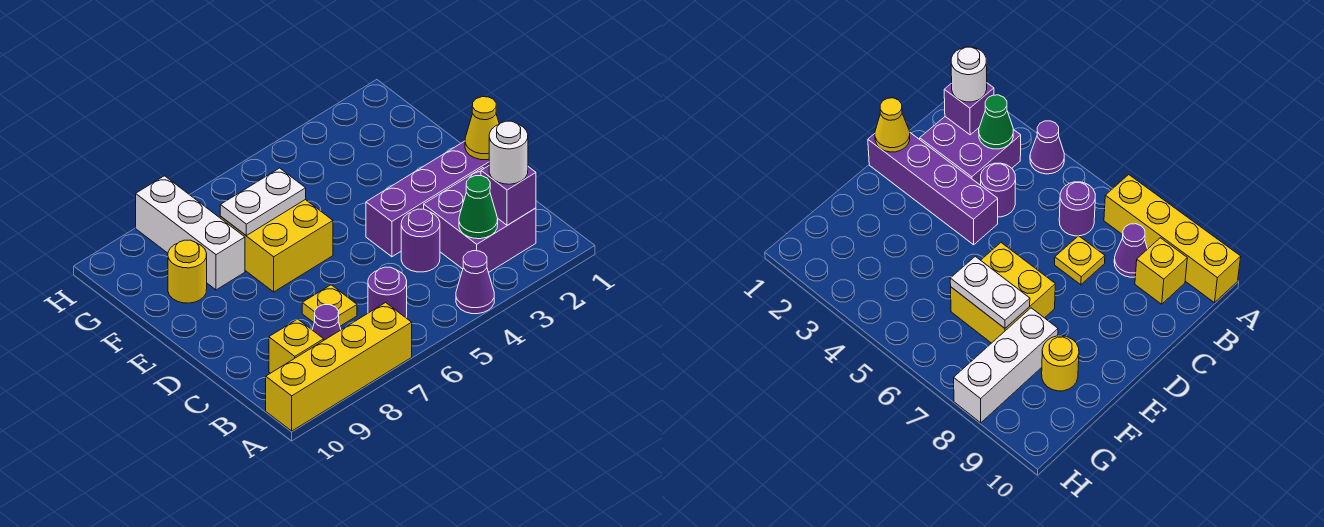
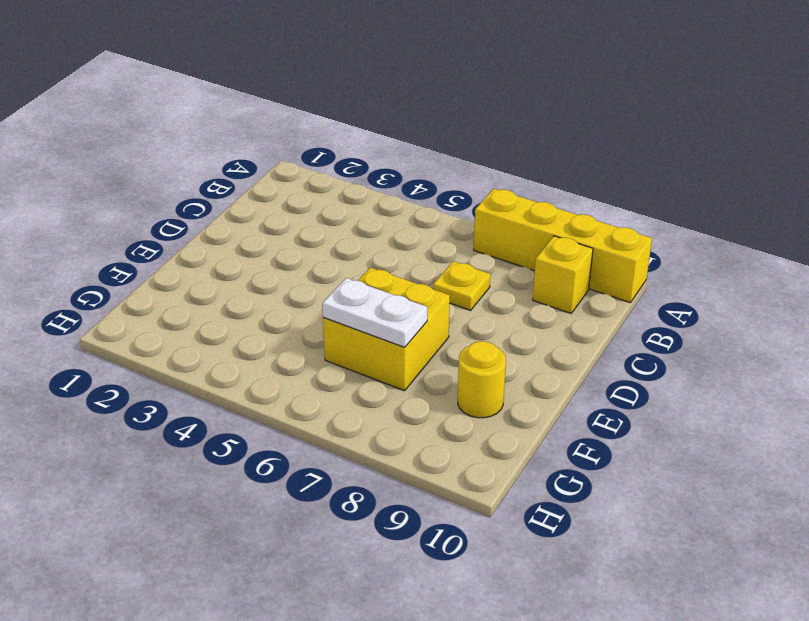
none -> purple cone A4 level 1
none -> purple brick B2:C3 level 1
none -> purple round brick B6 level 1

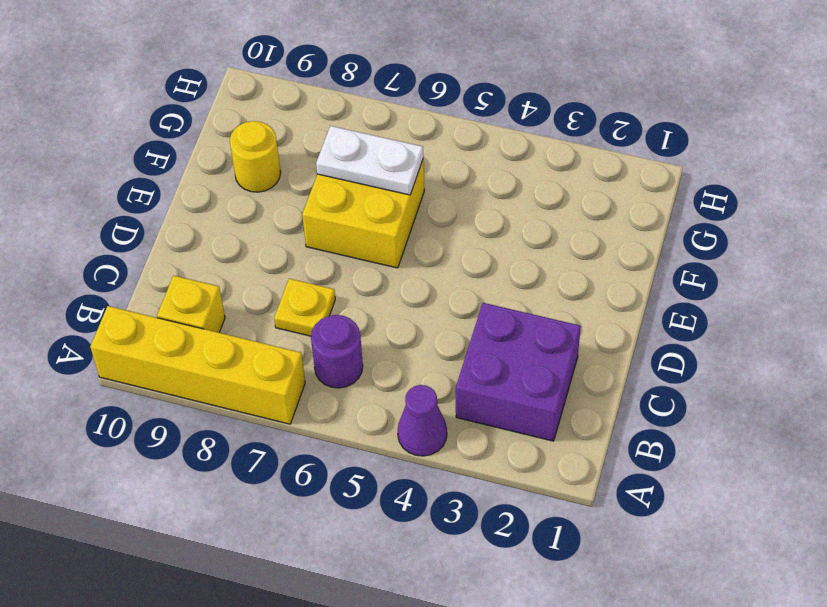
none -> purple cone B8 level 1
none -> purple round brick C4 level 1
none -> purple brick D1:D4 level 1

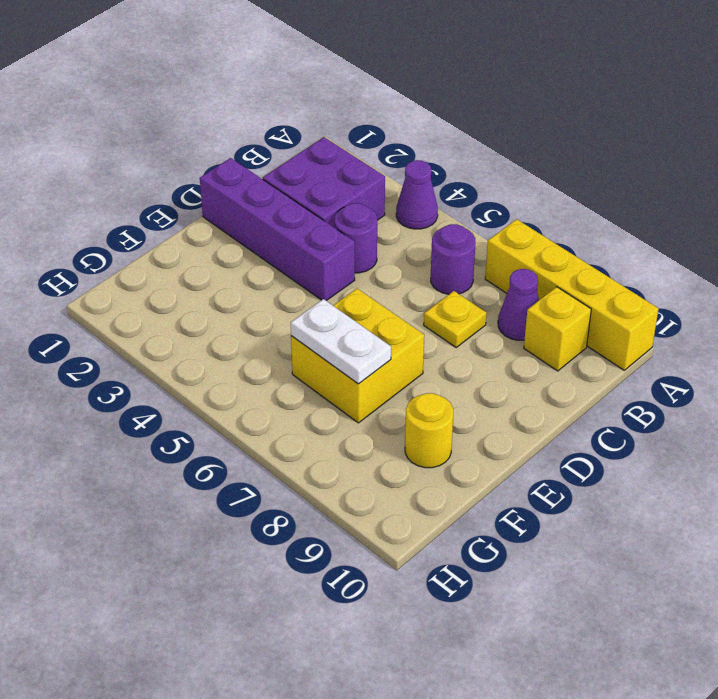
none -> white brick F8:H8 level 1
none -> purple brick B2 level 2
none -> green cone B3 level 2

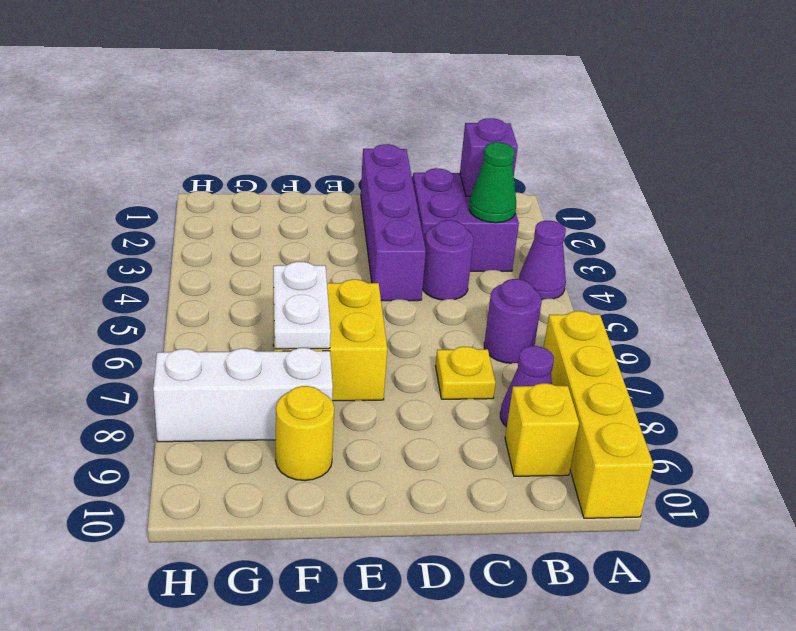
none -> yellow cone D1 level 2
none -> white round brick B2 level 3

